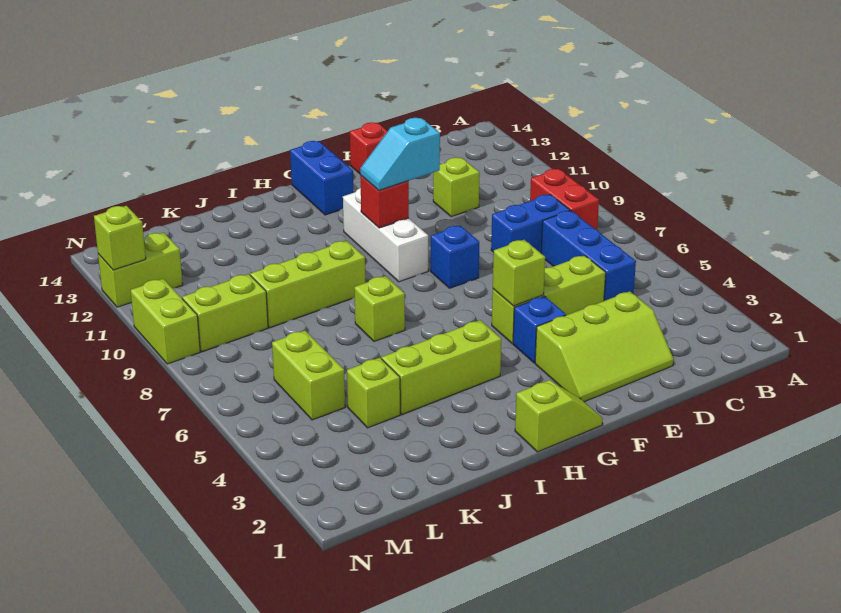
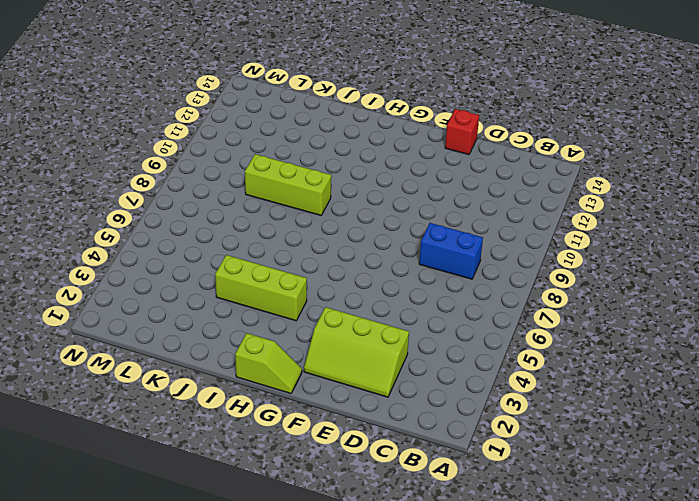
none -> red brick B8:B9 level 1
none -> blue brick C5:C7 level 1
none -> lime brick D5:F5 level 1

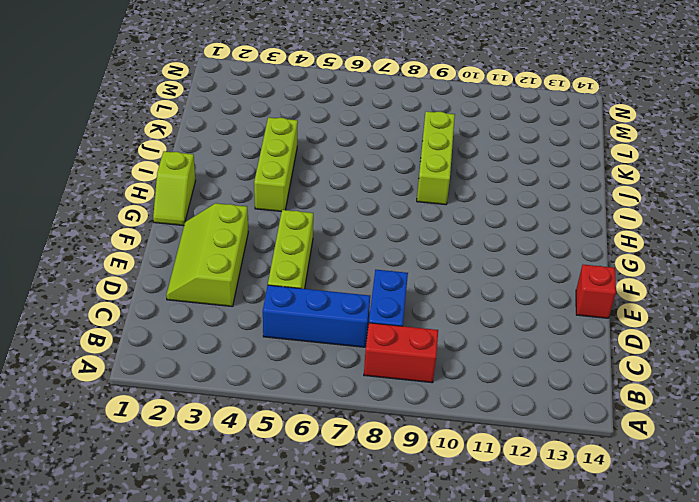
none -> lime brick D11 level 1
none -> blue brick F4 level 1
none -> blue brick F8 level 1

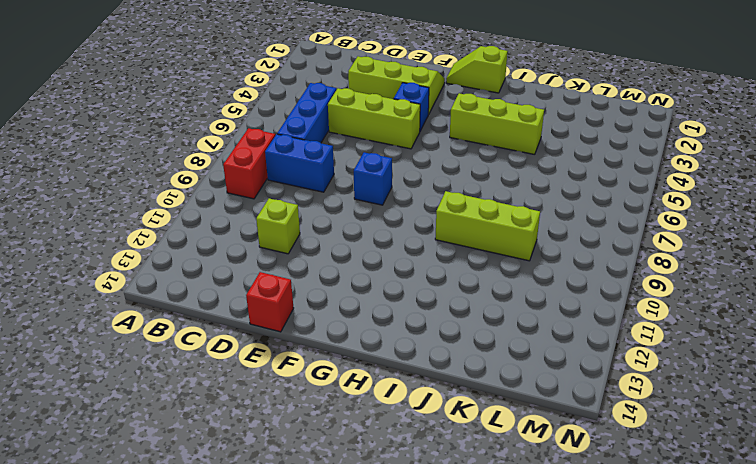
none -> white brick G9:G11 level 1
none -> blue brick G13:G14 level 1
none -> lime brick I7 level 1

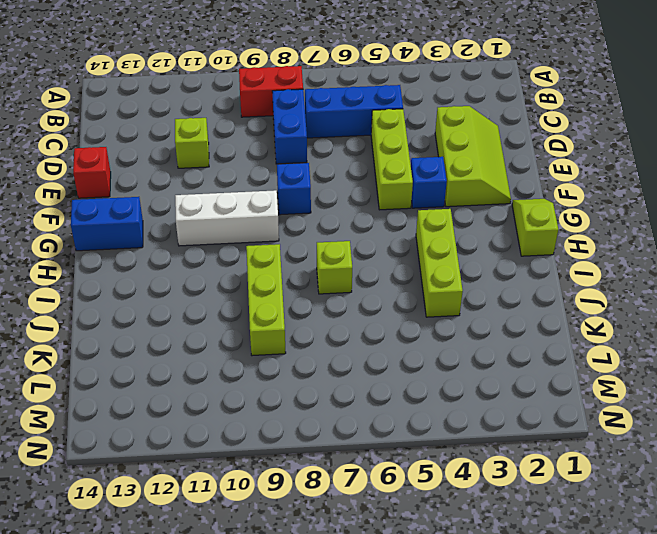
none -> lime brick K4 level 1
none -> lime brick L5:L6 level 1
none -> lime brick L9:M9 level 1

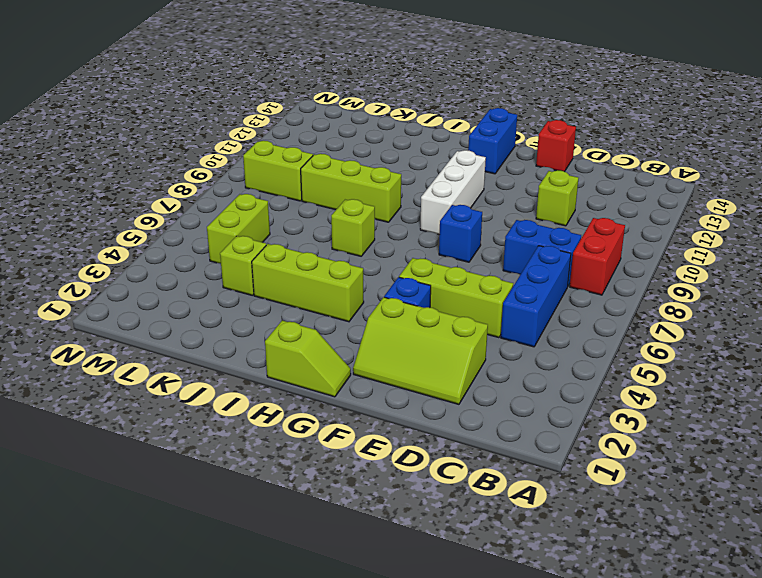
none -> lime brick M12:N12 level 1
none -> lime brick N9:N10 level 1
none -> lime brick F5 level 2

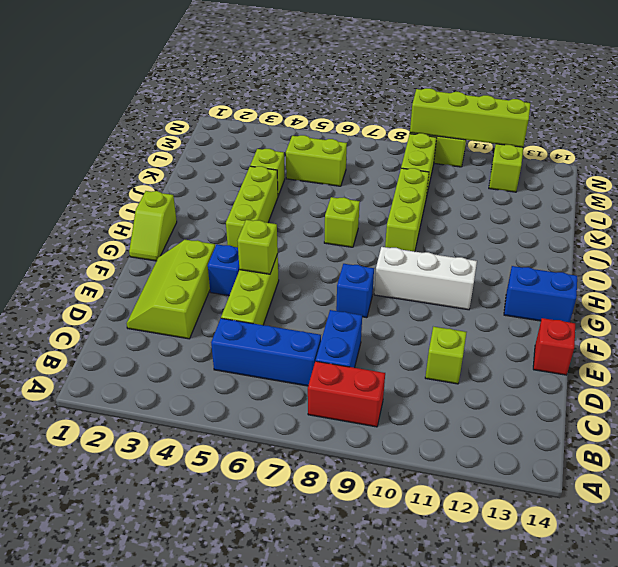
lime brick N9:N12 level 2 -> lime brick N12 level 2
none -> red brick G10 level 2
none -> cyan slope F10:G10 level 3 top F

